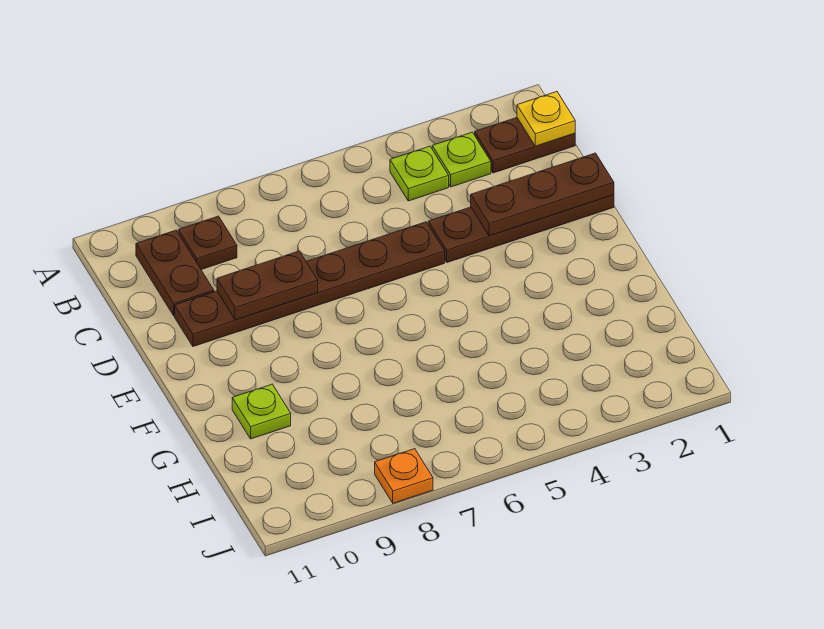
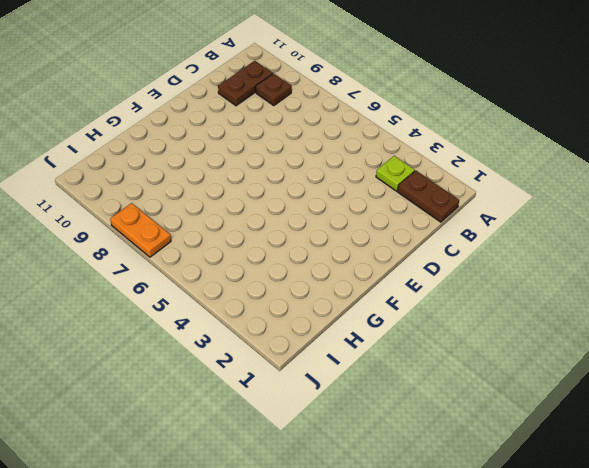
orange plate J7:J8 level 1 -> orange plate J8 level 1
none -> lime plate B4 level 1
none -> brown plate D1:D4 level 1
none -> brown plate D5:D10 level 1

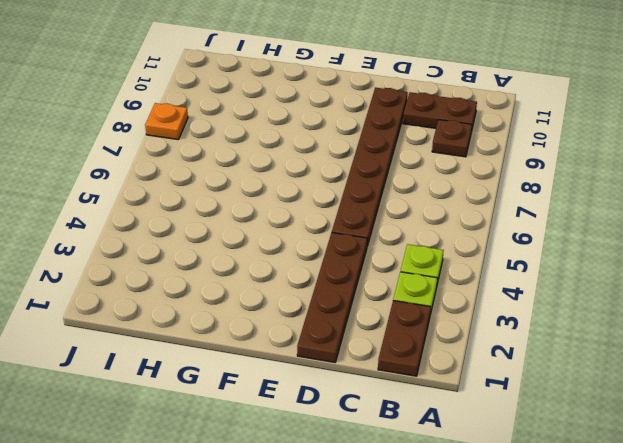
none -> lime plate G10 level 1
none -> yellow plate B1 level 2
none -> brown plate D1:D3 level 2

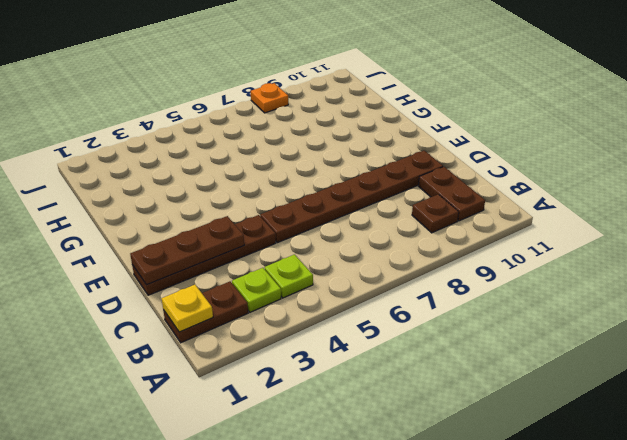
none -> lime plate G10 level 1
none -> brown plate D8:D9 level 2

